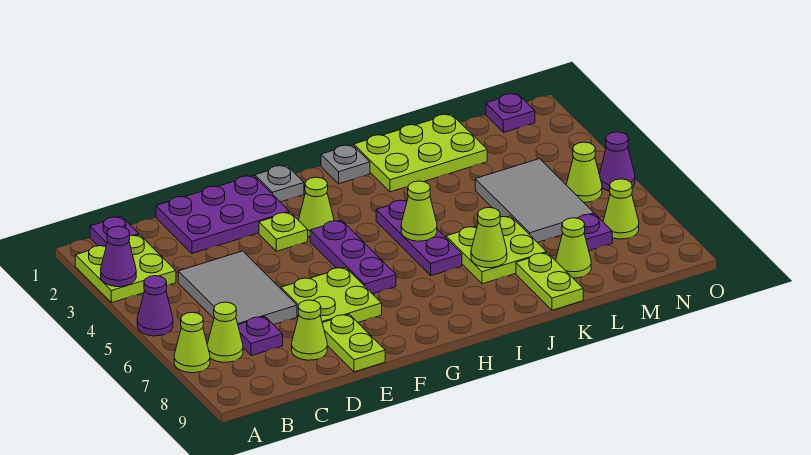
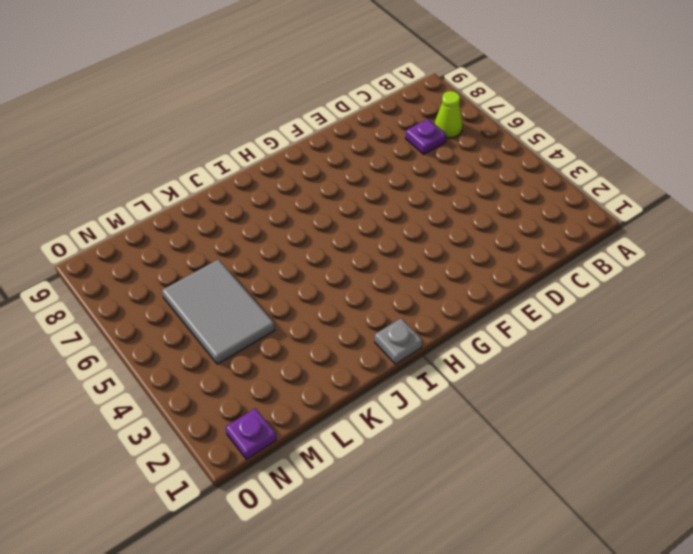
none -> lime plate A2:B3 level 1
none -> purple cone A5 level 1
none -> lime cone A7 level 1
none -> purple plate B1 level 1

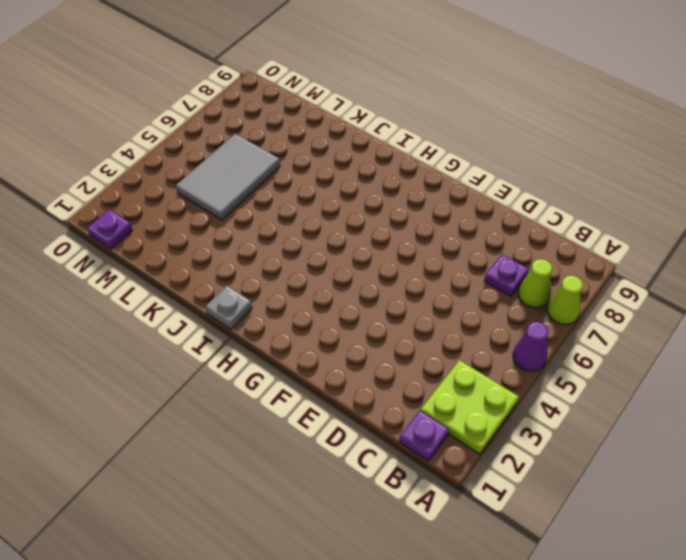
none -> grey tile C4:D6 level 1
none -> purple plate D1:F2 level 1
none -> lime cone D8 level 1
none -> lime plate E6:F7 level 1

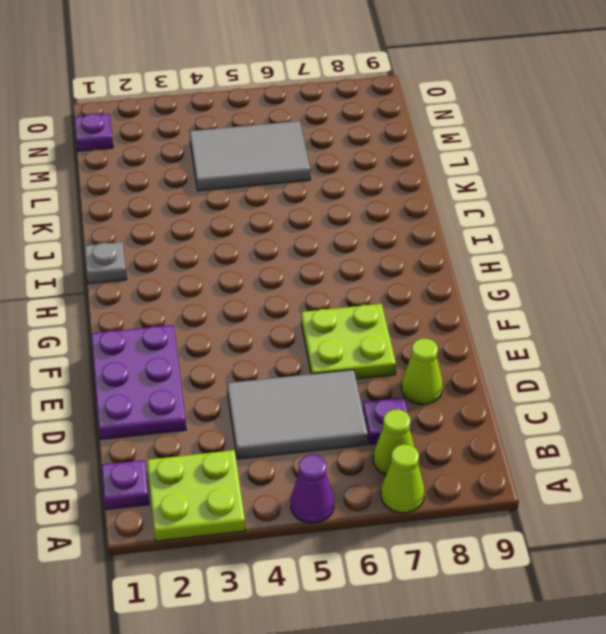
none -> lime plate E8:E9 level 1
none -> lime plate F3 level 1
none -> grey plate G1 level 1
none -> lime cone G3 level 1

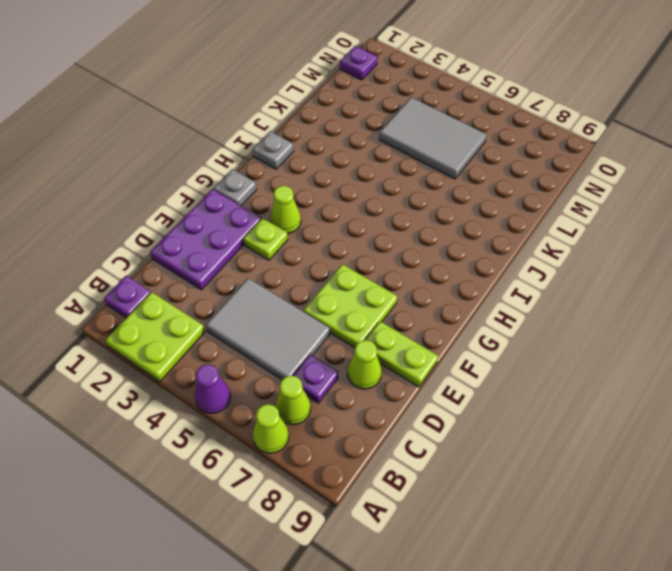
none -> purple plate G4:G6 level 1
none -> purple plate I4:I6 level 1
none -> lime plate J1:L2 level 1
none -> lime plate J6:K7 level 1

